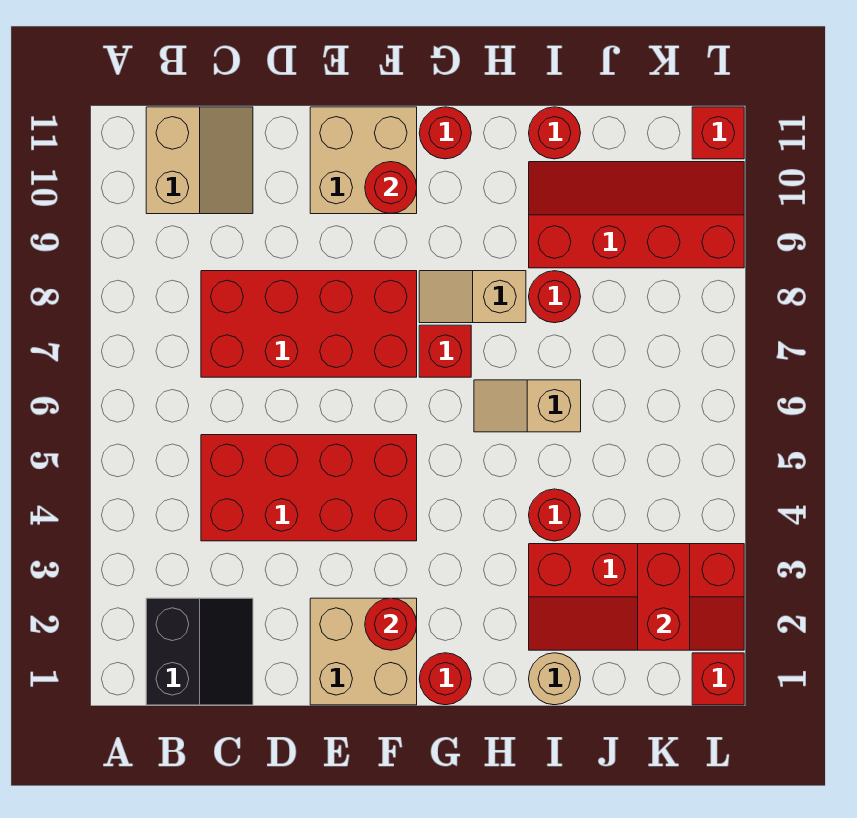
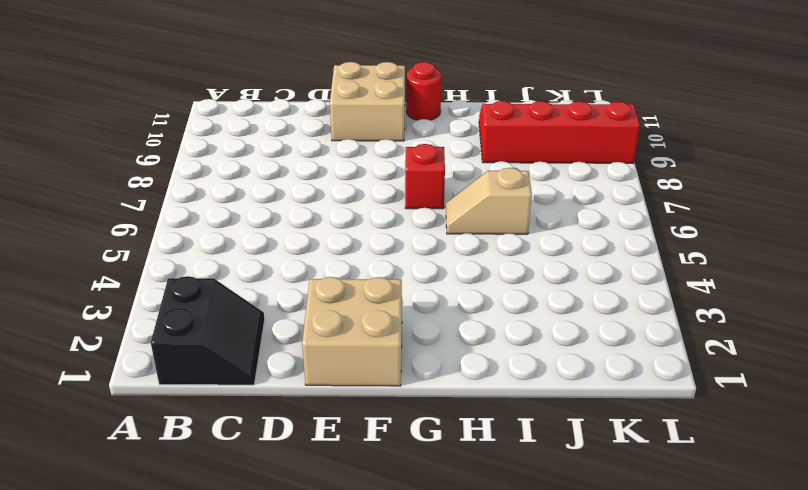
none -> tan slope B10:C11 level 1 top B
none -> red brick C4:F5 level 1
none -> red brick C7:F8 level 1

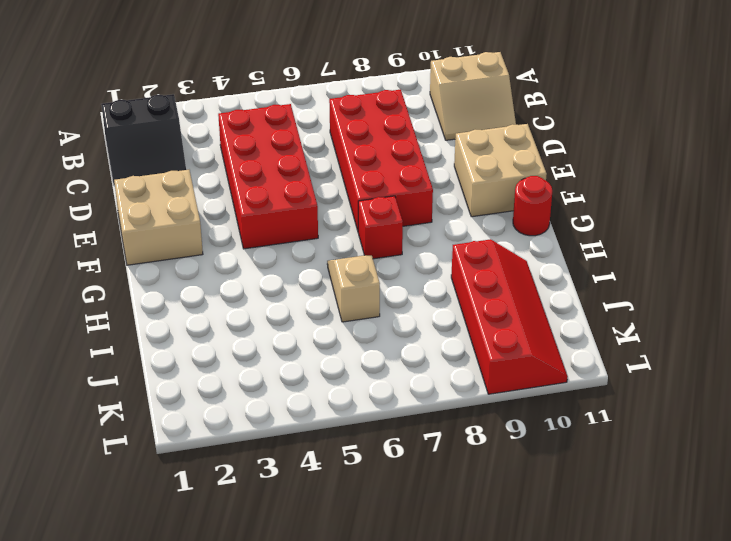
none -> red round brick G1 level 1
none -> tan slope G8:H8 level 1 top H
none -> tan round brick I1 level 1

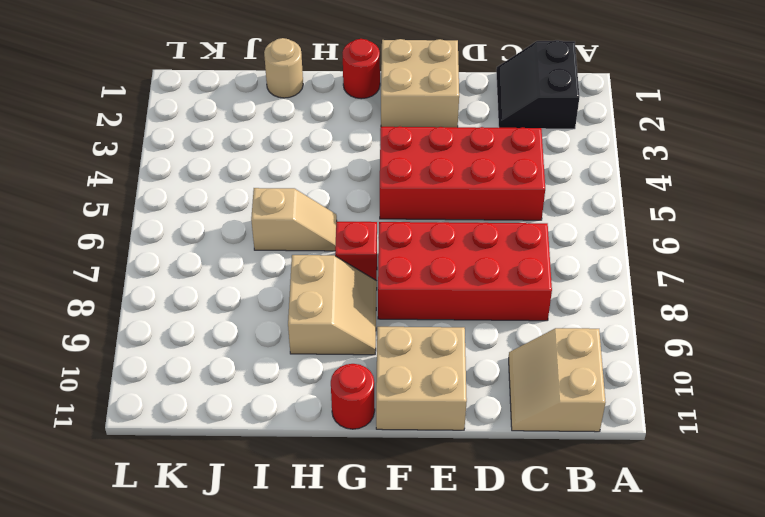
tan slope G8:H9 level 1 top H -> tan slope G8:H8 level 1 top H
none -> red slope I2:L3 level 1 top 3
none -> red round brick I4 level 1
none -> red round brick I8 level 1

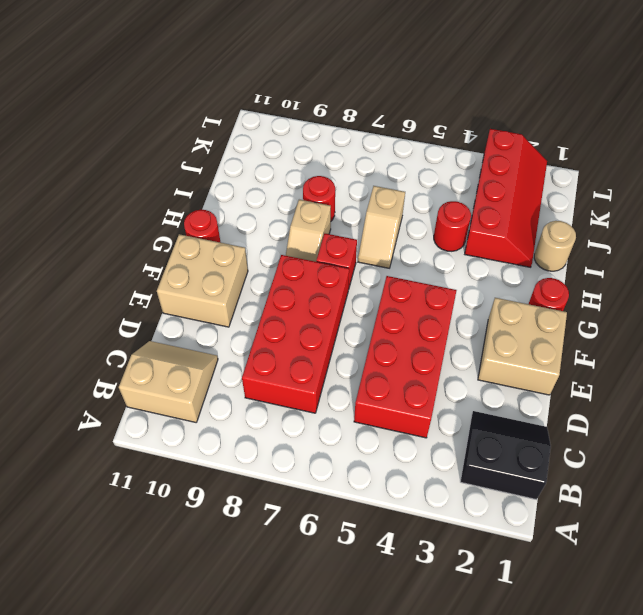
none -> red slope I9:L10 level 1 top 9
none -> red round brick I11 level 1
none -> red brick L1 level 1

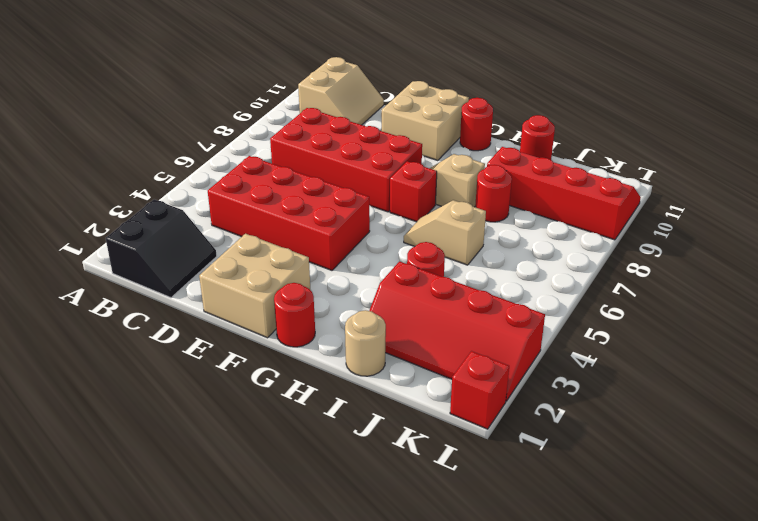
none -> red brick L11 level 1
none -> red round brick F2 level 2
none -> red round brick F10 level 2

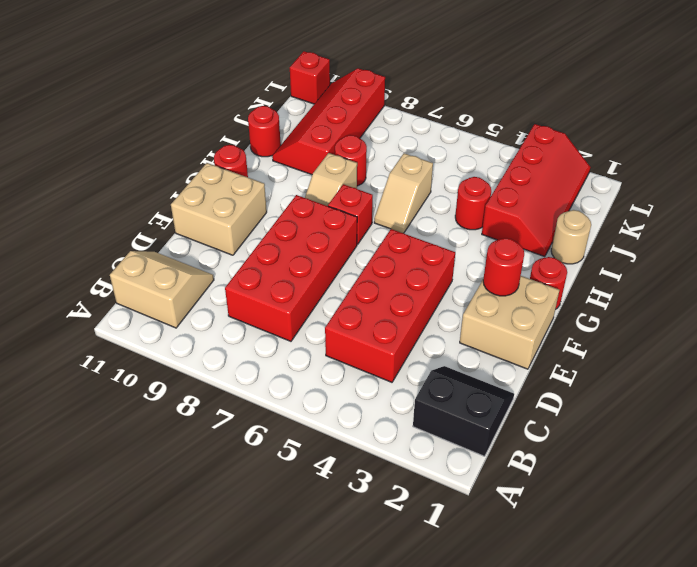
none -> red brick L1 level 1
none -> red round brick F10 level 2
none -> red brick K2:K3 level 2

